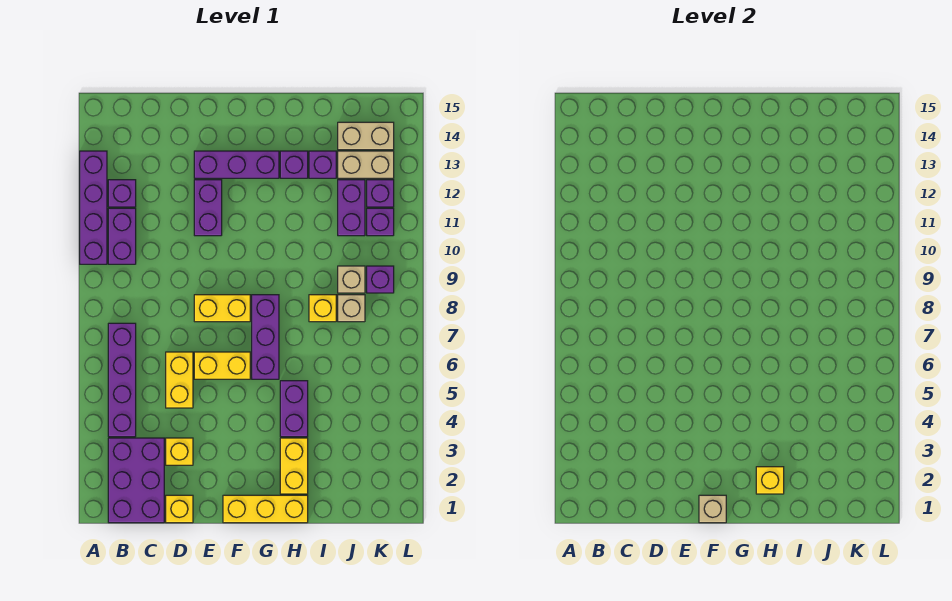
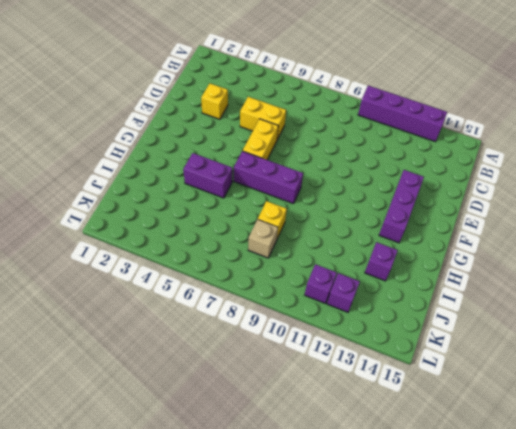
none -> purple brick B1:C3 level 1
none -> purple brick B4:B7 level 1
none -> purple brick B10:B11 level 1

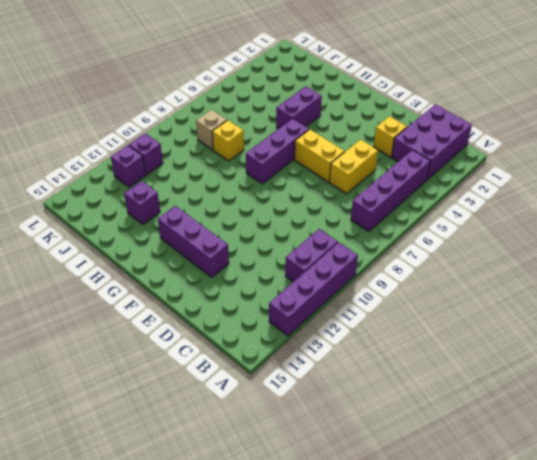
none -> purple brick B12 level 1
none -> yellow brick D1 level 1
none -> yellow brick E8:F8 level 1

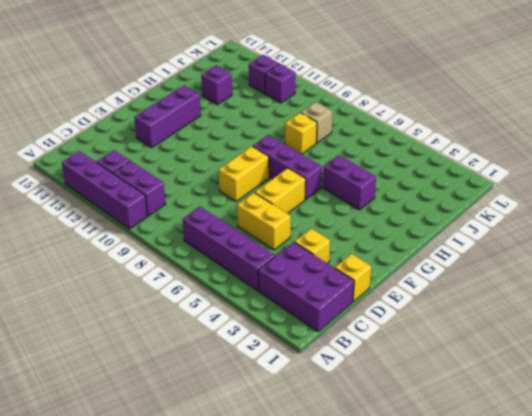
none -> purple brick E11:E12 level 1
none -> yellow brick F1:H1 level 1
none -> yellow brick H2:H3 level 1

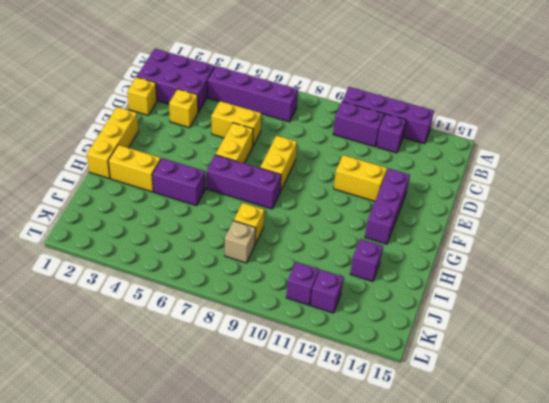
yellow brick E11:E12 level 1 -> purple brick E11:E12 level 1
none -> purple brick H13 level 1
none -> tan brick J9 level 1
none -> purple brick J11:J12 level 1

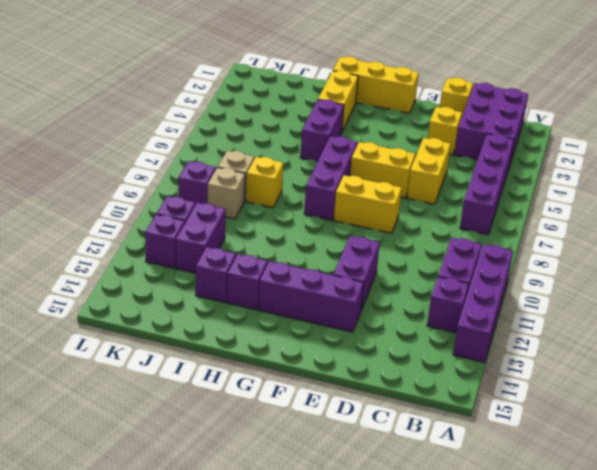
none -> tan brick J13:K13 level 1
none -> tan brick J14:K14 level 1
none -> tan brick F1 level 2

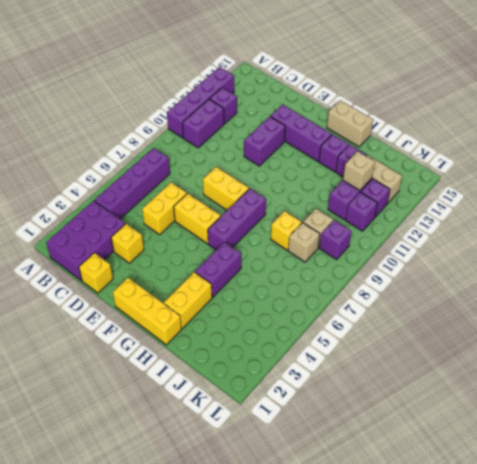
tan brick G15:H15 level 1 -> tan brick J14:K14 level 1
tan brick J12 level 2 -> tan brick F1 level 2
none -> yellow brick H2 level 2

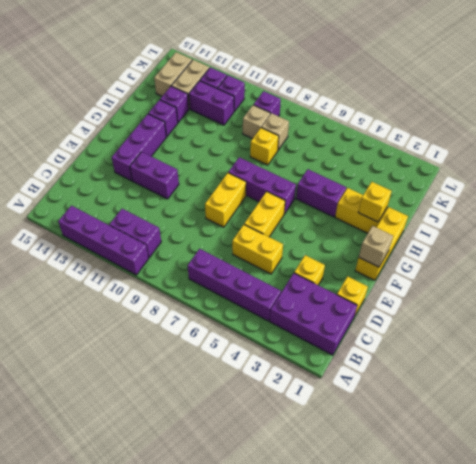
none -> purple brick B12 level 1

